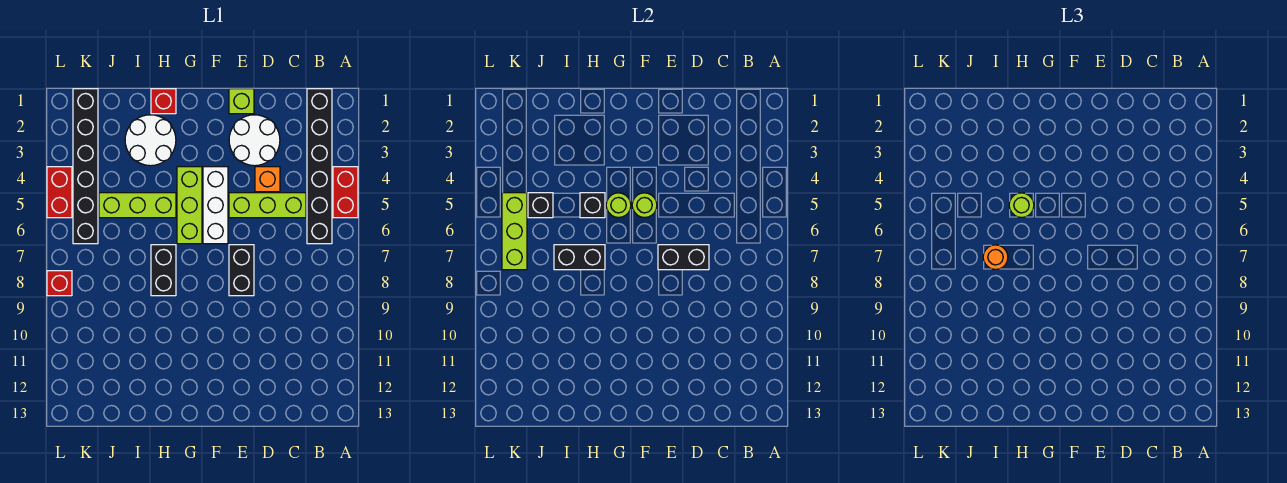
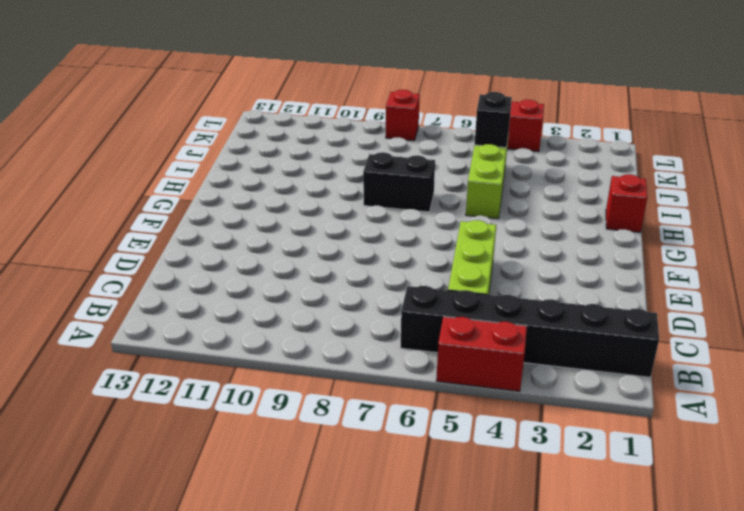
none -> white round brick D2:E3 level 1
none -> orange brick D4 level 1
none -> lime brick E1 level 1

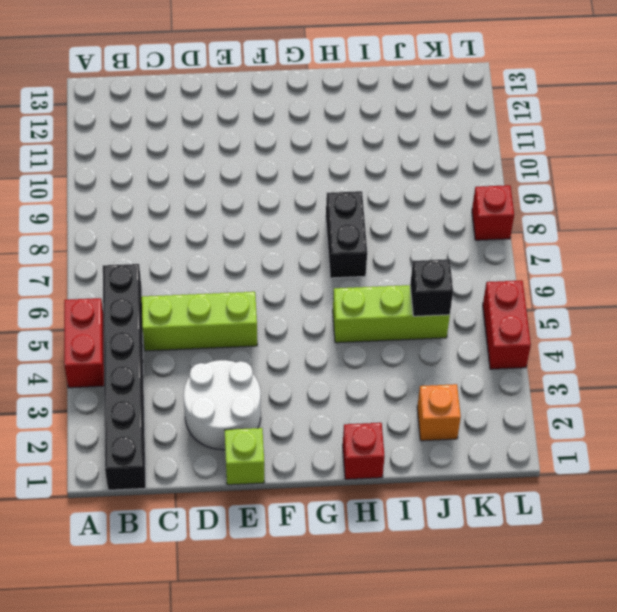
orange brick J2 level 1 -> orange brick D4 level 1
none -> black brick E7:E8 level 1
none -> white brick F4:F6 level 1
none -> lime brick G4:G6 level 1

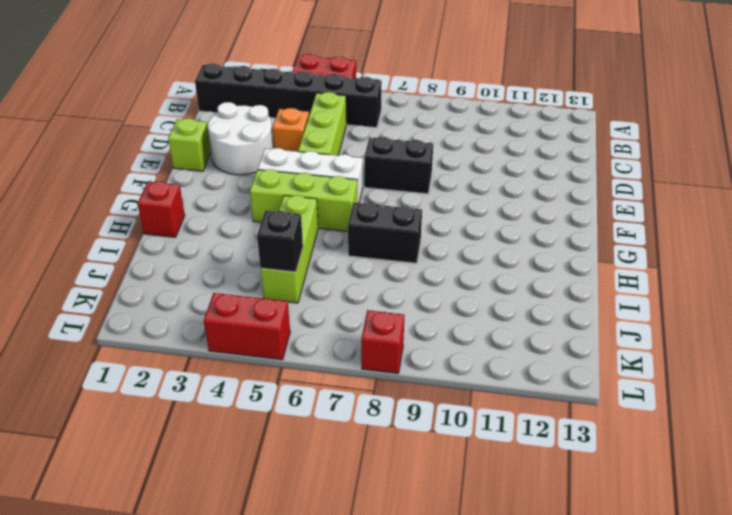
none -> white round brick H2:I3 level 1
none -> black brick K1:K6 level 1
none -> black brick D7:E7 level 2

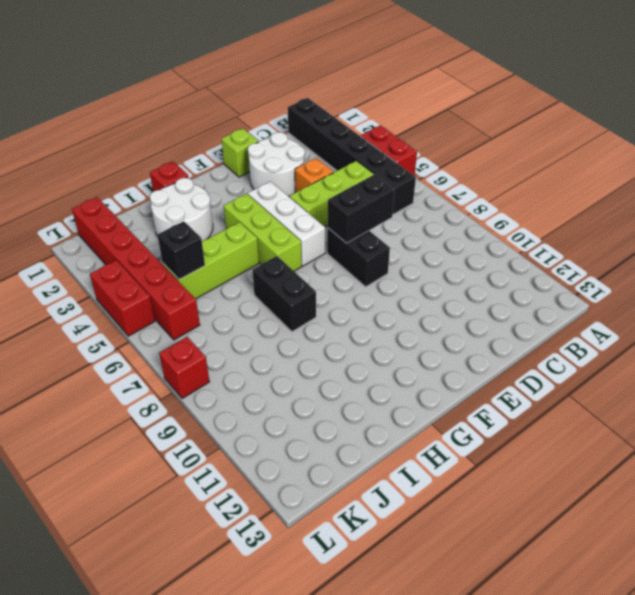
red brick K1:K6 level 1 -> black brick K1:K6 level 1
none -> lime round brick F5 level 2
none -> lime round brick G5 level 2
none -> black brick H5 level 2

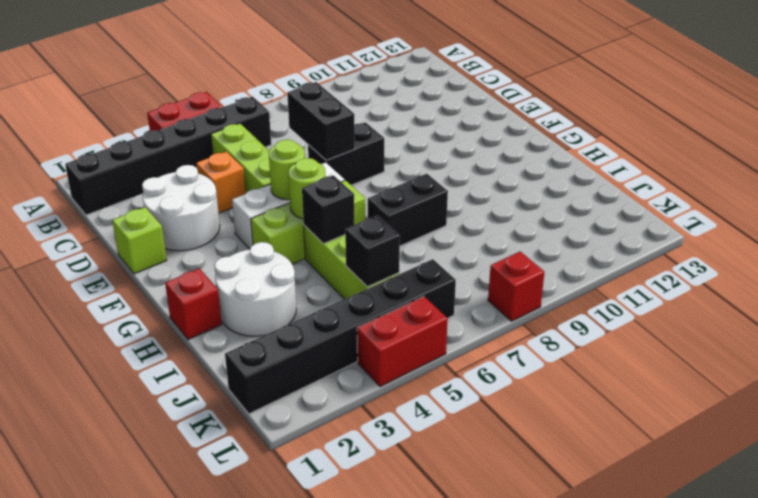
none -> black brick H7:I7 level 2
none -> lime brick K5:K7 level 2
none -> lime round brick H5 level 3

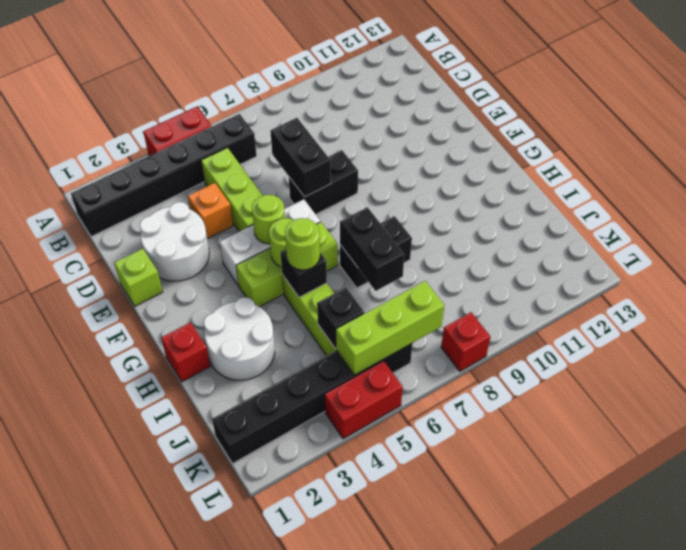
none -> orange round brick I7 level 3

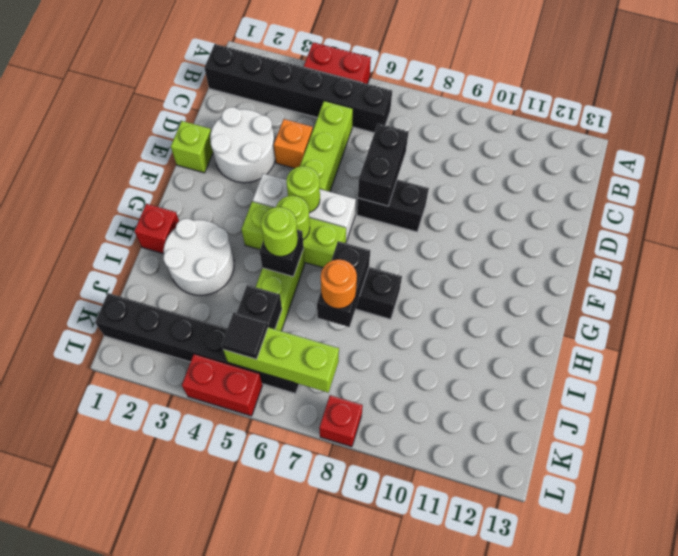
black tile K5 level 3 -> none

